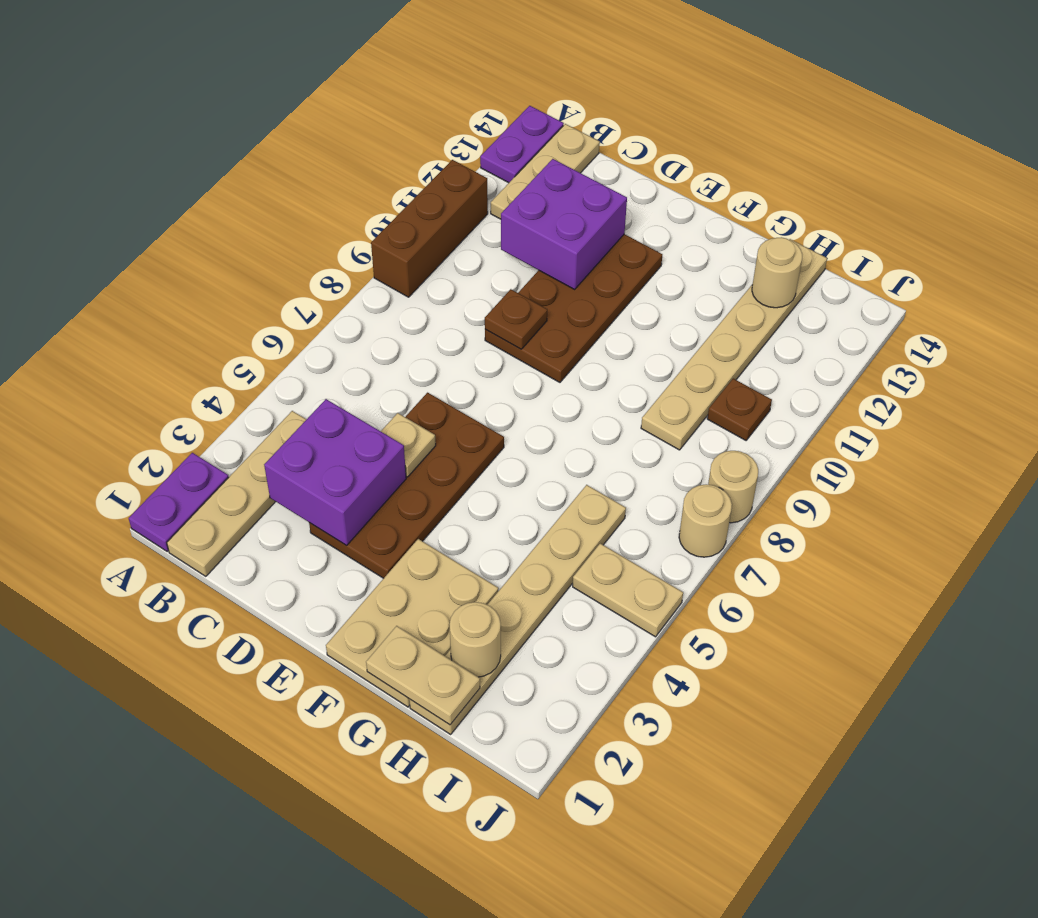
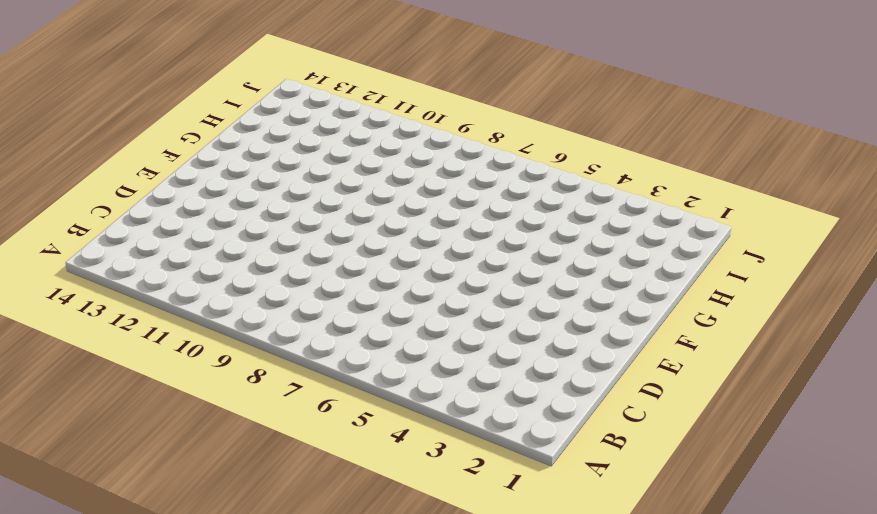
none -> purple plate A1:A2 level 1
none -> brown brick A9:A11 level 1
none -> purple plate A13:A14 level 1

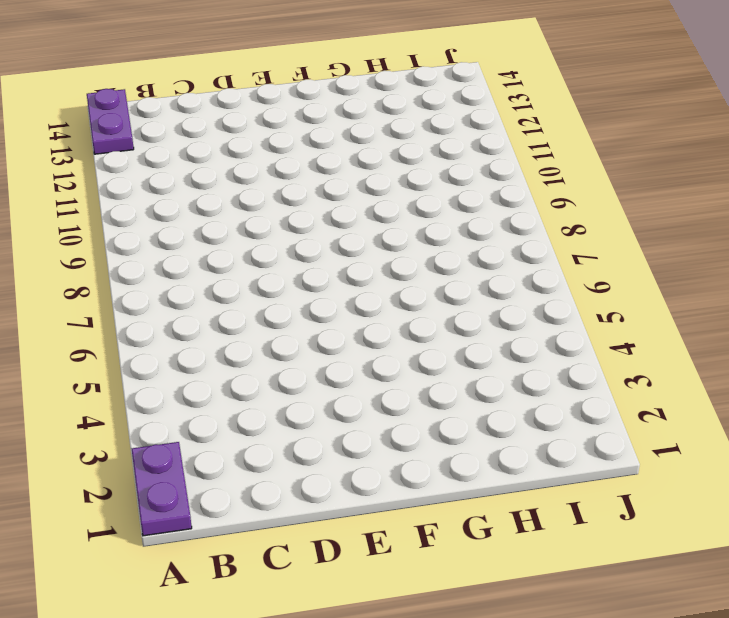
none -> brown brick A9:A11 level 1
none -> tan plate B1:B4 level 1
none -> tan plate B12:B14 level 1

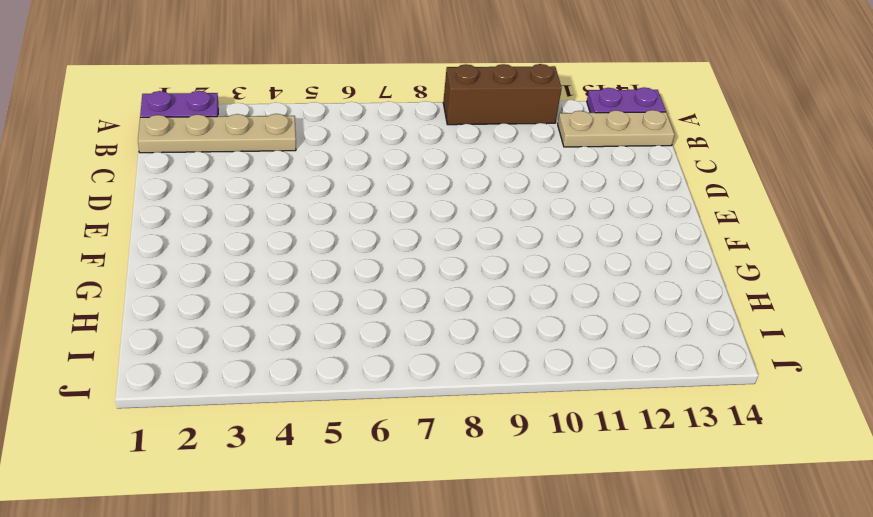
none -> brown plate D3:E6 level 1
none -> brown plate D9:E12 level 1
none -> tan plate F1:G3 level 1

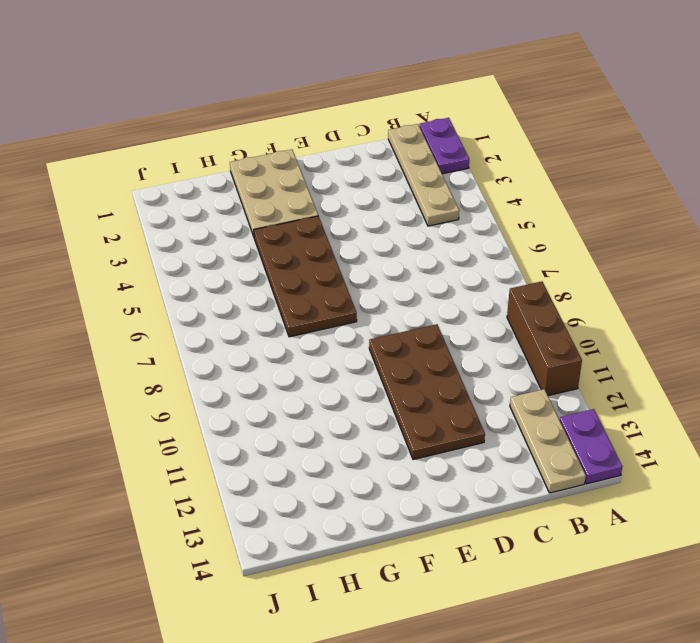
brown plate F4:G7 level 1 -> brown plate D3:E6 level 1
none -> tan plate H1:H6 level 1
none -> tan plate H9:H14 level 1
none -> tan plate I5:J5 level 1

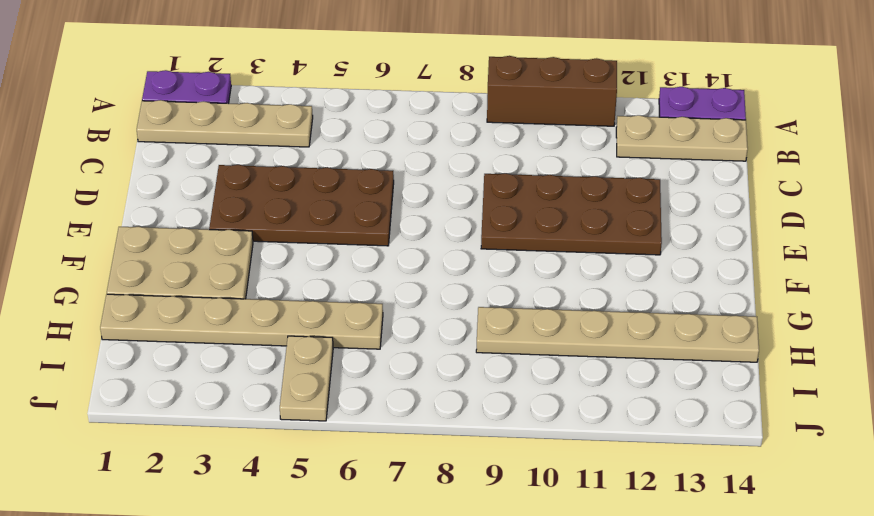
none -> brown plate I10 level 1
none -> tan round brick J7 level 1
none -> tan round brick J8 level 1

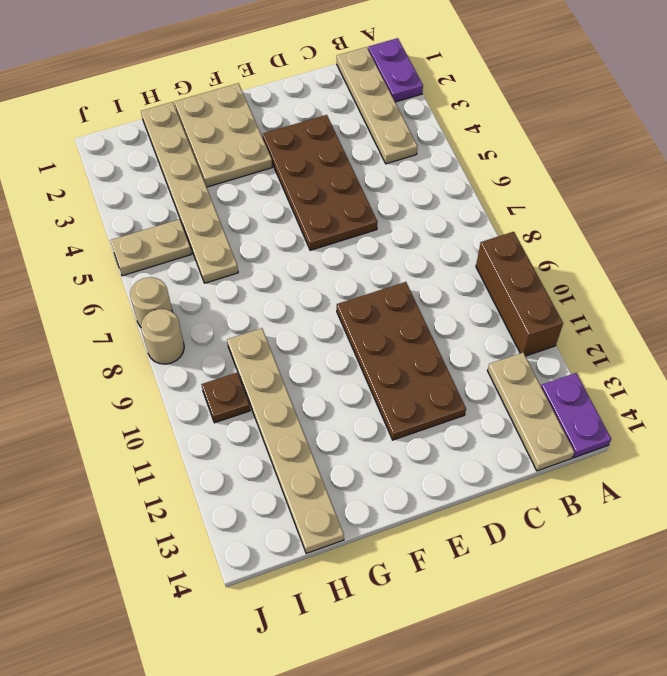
none -> purple brick C3:D4 level 2
none -> purple brick C11:D12 level 2
none -> tan plate D5 level 2

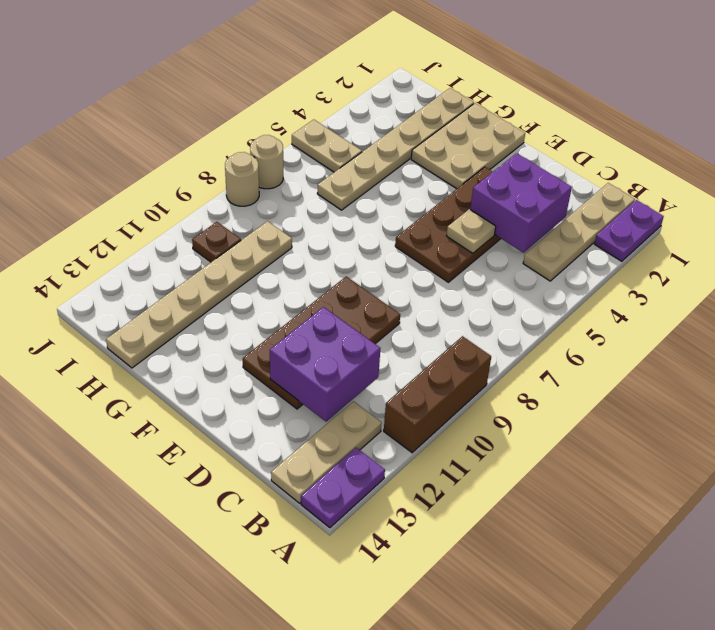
none -> brown plate D9 level 2
none -> tan plate G1:H1 level 2
none -> tan round brick H2 level 2

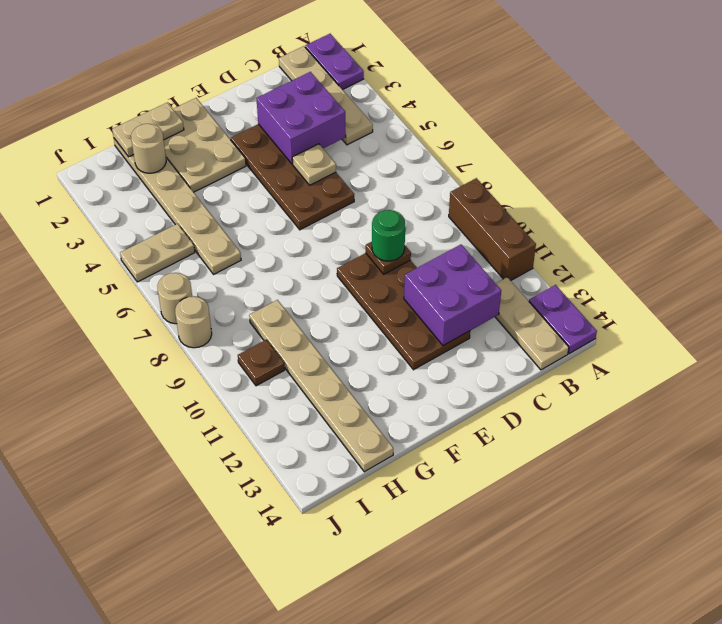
green round brick D9 level 3 -> none
none -> tan round brick H13 level 2

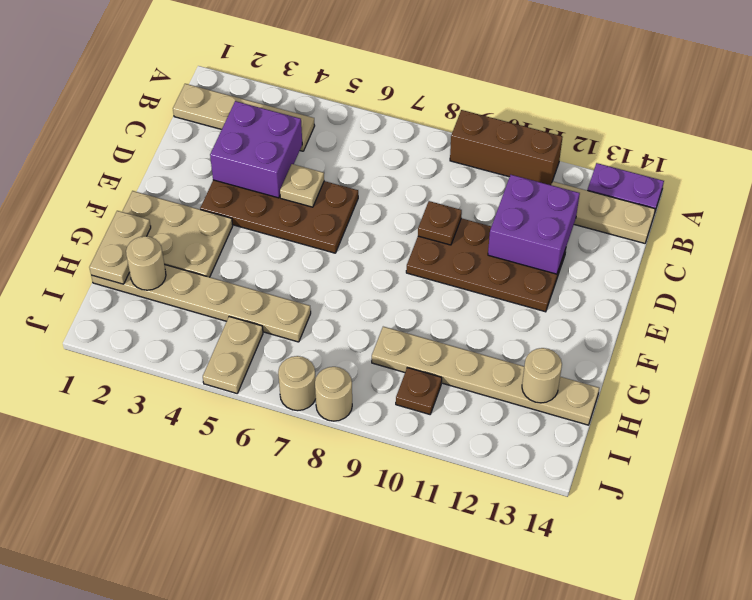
none -> purple plate A1:A2 level 1

